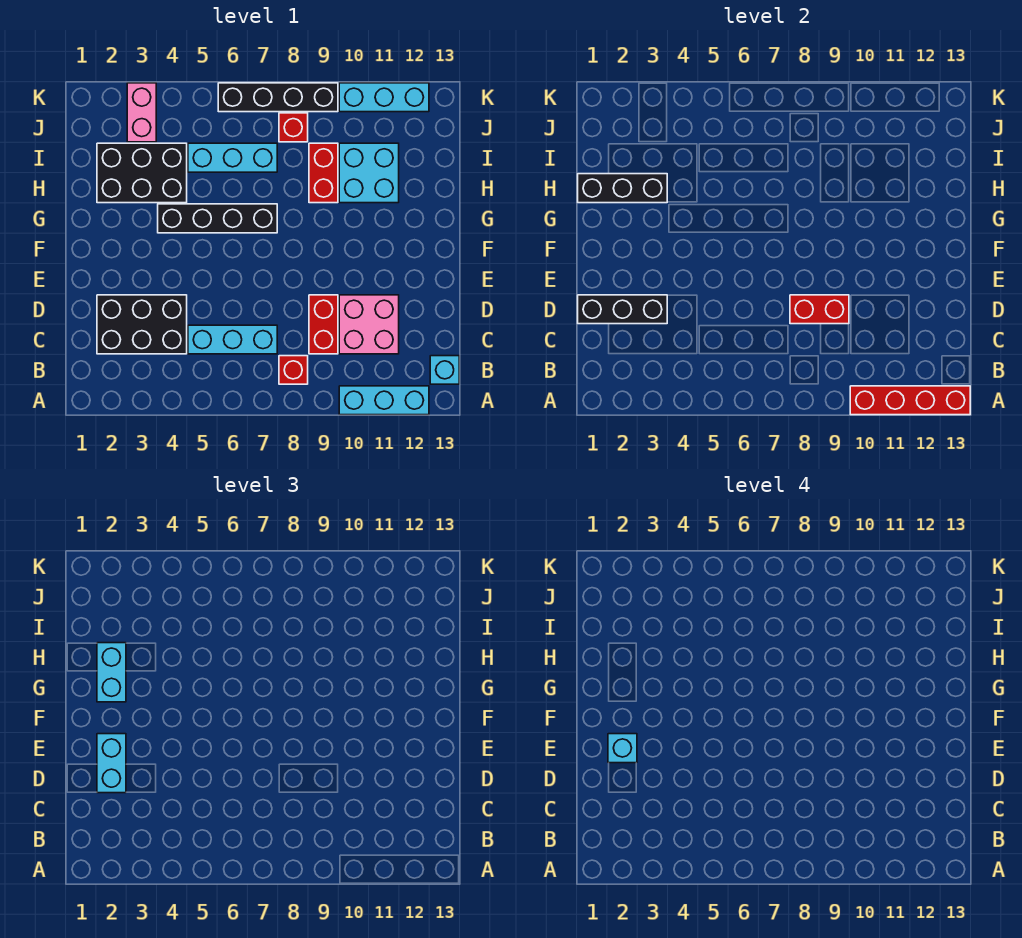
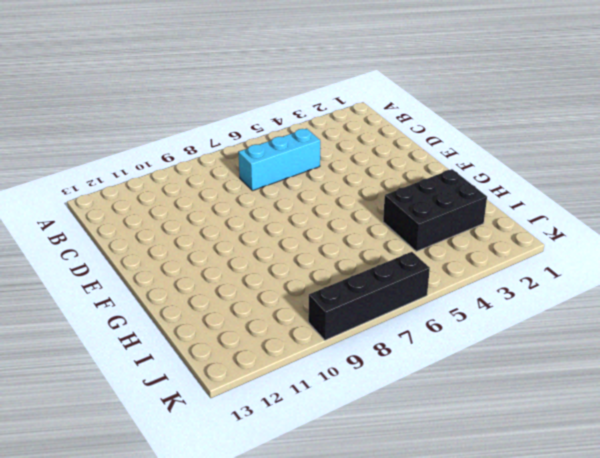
none -> cyan brick A10:A12 level 1
none -> red brick B8 level 1
none -> cyan brick B13 level 1

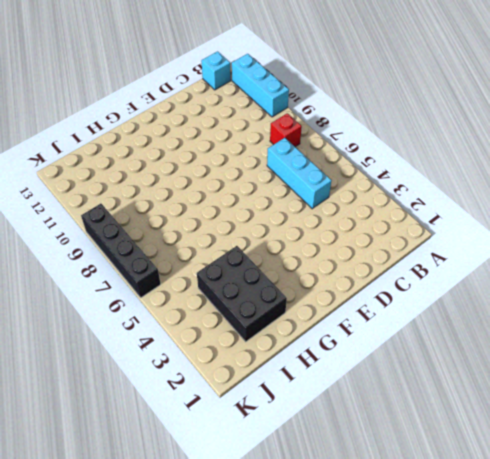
none -> black brick C2:D4 level 1
none -> red brick C9:D9 level 1
none -> pink brick C10:D11 level 1

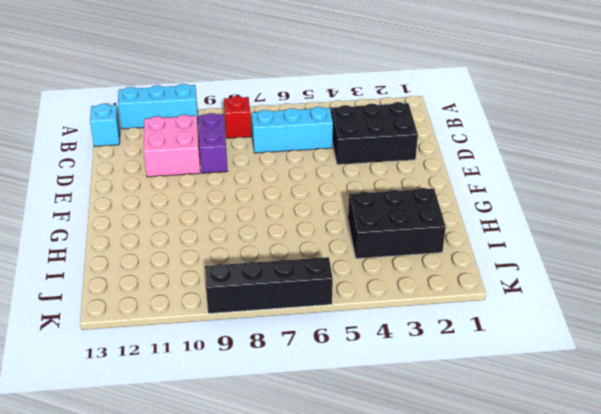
purple brick C9:D9 level 1 -> red brick C9:D9 level 1
none -> black brick G4:G7 level 1
none -> red brick H9:I9 level 1
none -> cyan brick H10:I11 level 1

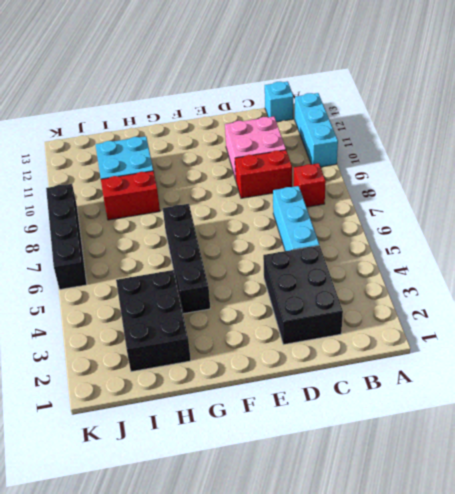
none -> cyan brick I5:I7 level 1
none -> pink brick J3:K3 level 1
none -> red brick J8 level 1

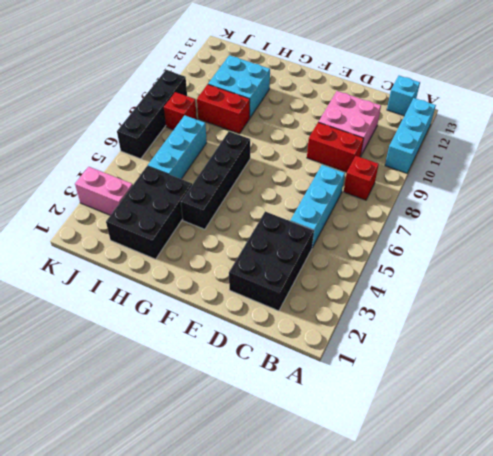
none -> cyan brick K10:K12 level 1
none -> red brick A10:A13 level 2
none -> black brick D1:D3 level 2

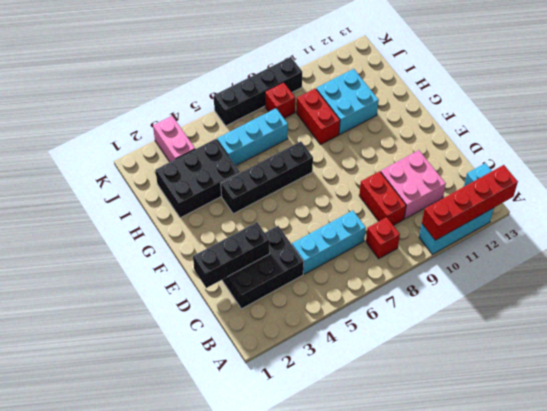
none -> cyan brick K10:K12 level 1
none -> red brick D8:D9 level 2
none -> black brick H1:H3 level 2

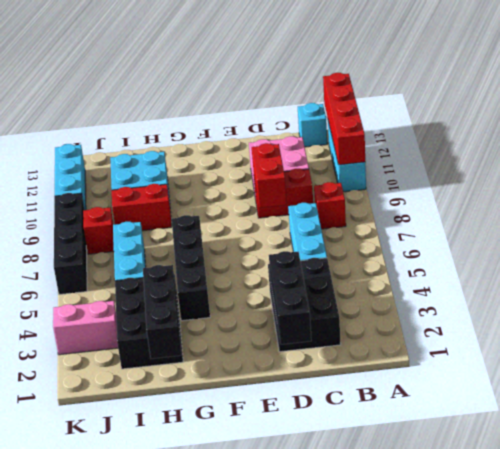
none -> cyan brick D2:E2 level 3
none -> cyan brick G2:H2 level 3
none -> cyan brick E2 level 4

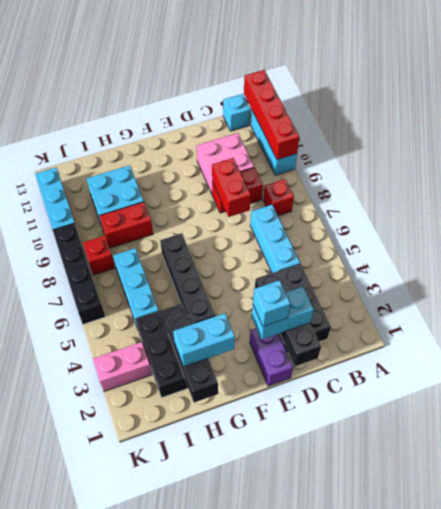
purple brick E1:E2 level 1 -> none

